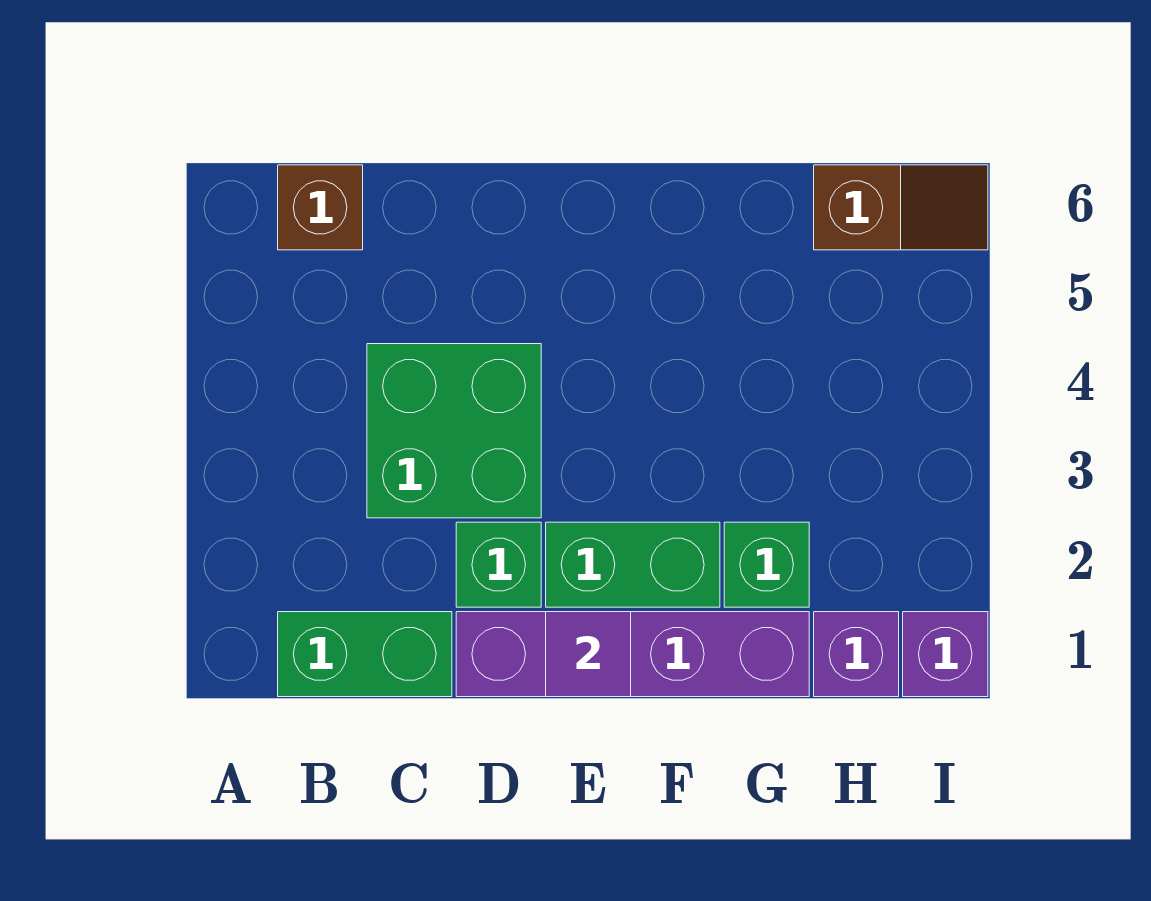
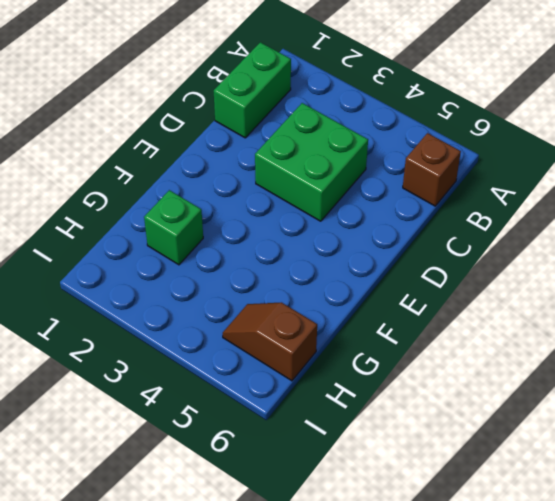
brown slope H5:H6 level 1 top 6 -> brown slope H6:I6 level 1 top H
none -> purple brick D1:G1 level 1
none -> green brick D2 level 1

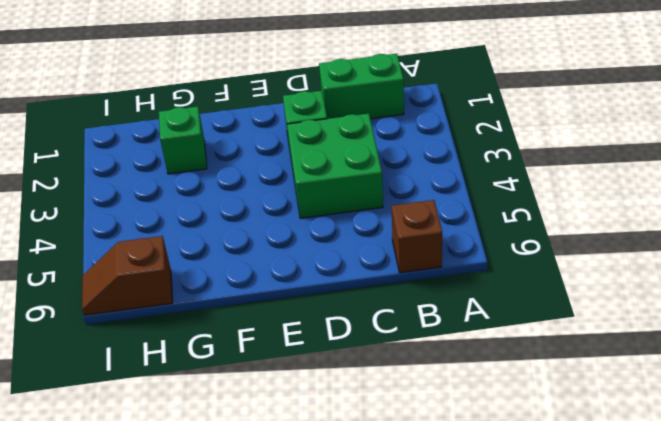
none -> purple brick D1:G1 level 1
none -> green brick E2:F2 level 1

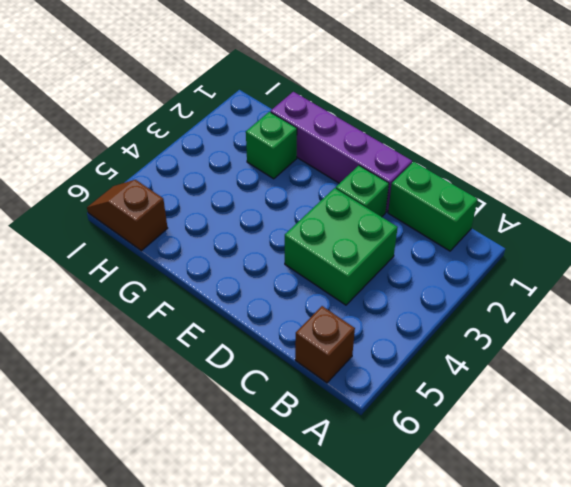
none -> green brick E2:F2 level 1
none -> purple brick H1 level 1

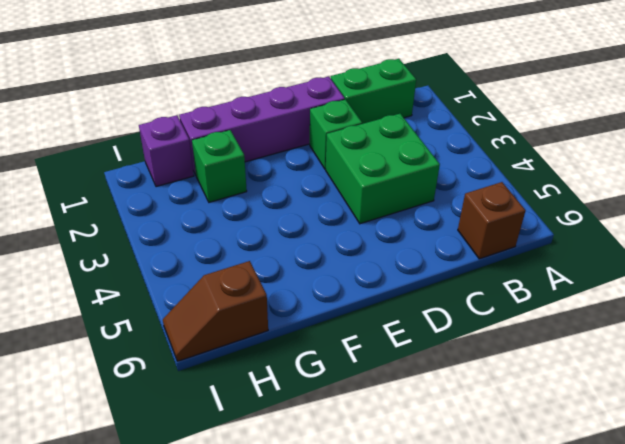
none -> green brick E2:F2 level 1
none -> purple brick I1 level 1

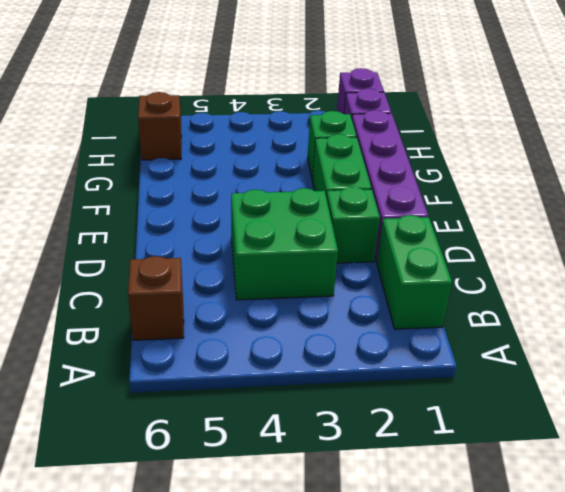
none -> purple tile E1 level 2

